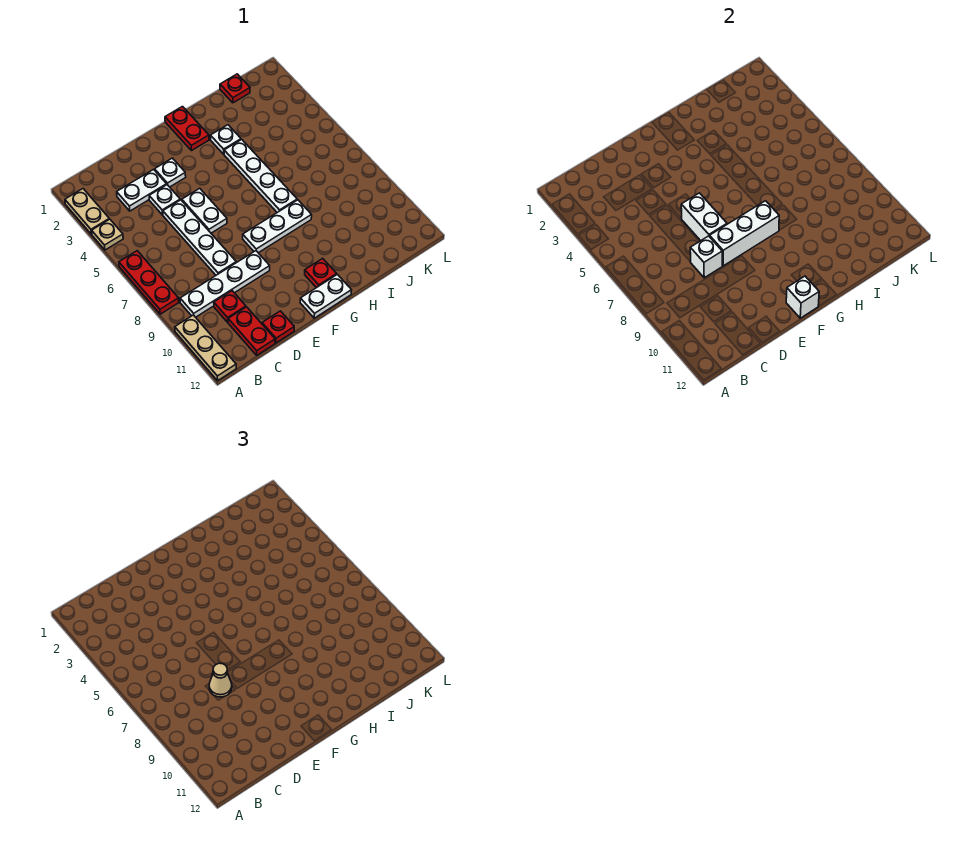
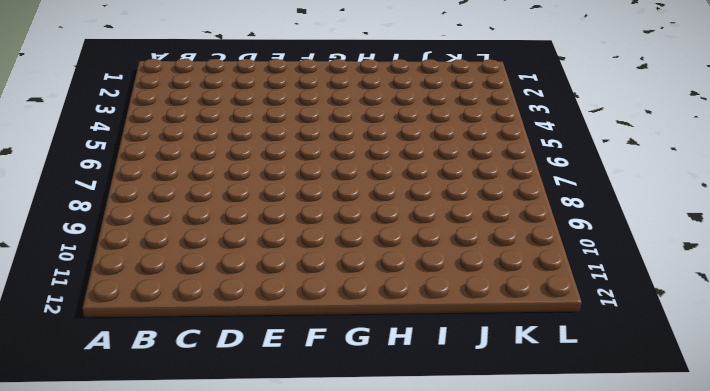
none -> tan plate A2:A3 level 1
none -> tan plate A4 level 1
none -> red plate A6:A8 level 1

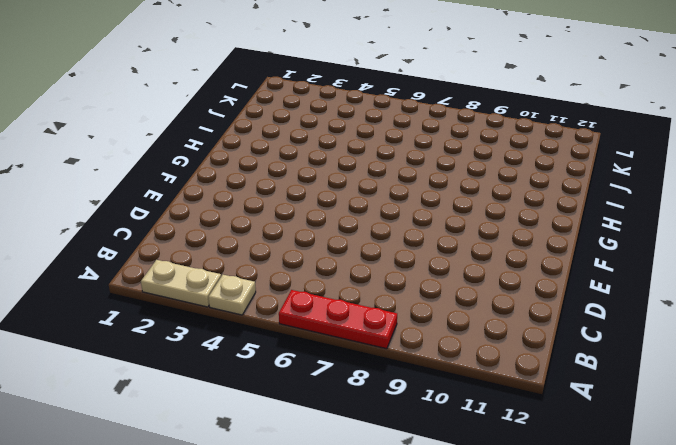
none -> tan plate A10:A12 level 1
none -> white plate B9:E9 level 1
none -> white plate C3:D3 level 1

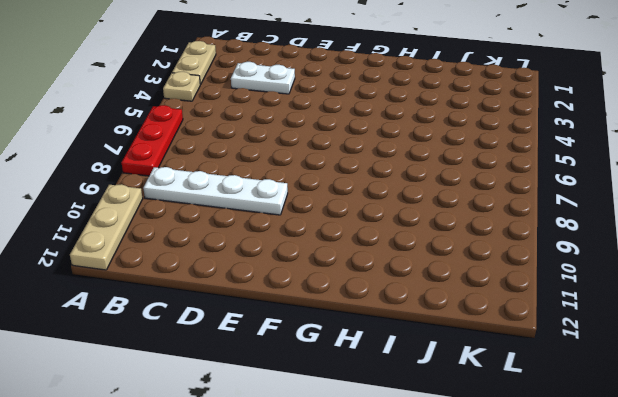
none -> red plate C10 level 1
none -> red plate C11:C12 level 1
none -> white plate D4 level 1

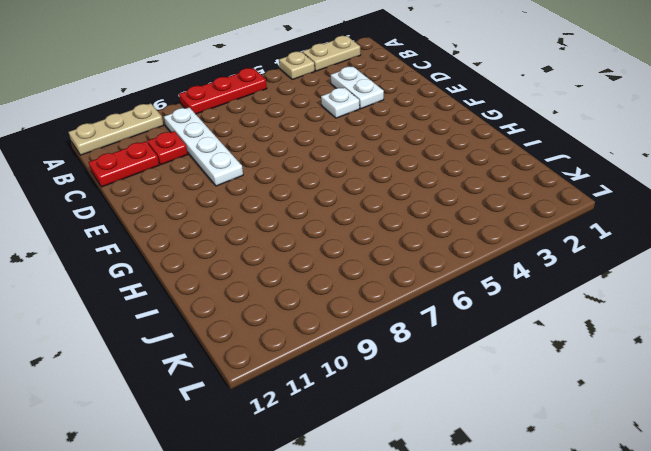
none -> white plate D5:D8 level 1
none -> red plate D12 level 1
none -> white plate E3 level 1

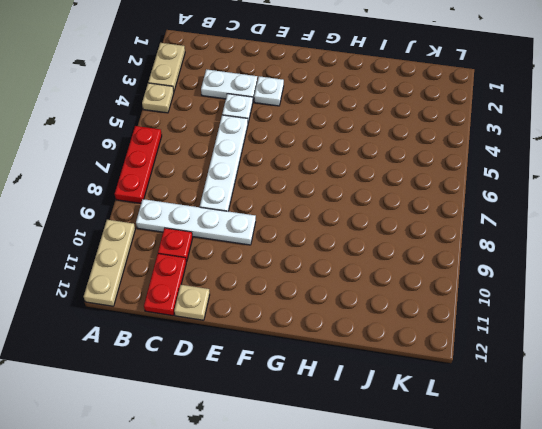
tan plate D12 level 1 -> red plate D12 level 1
none -> white plate E5:E6 level 1
none -> white plate F8:H8 level 1
none -> white plate F12:G12 level 1

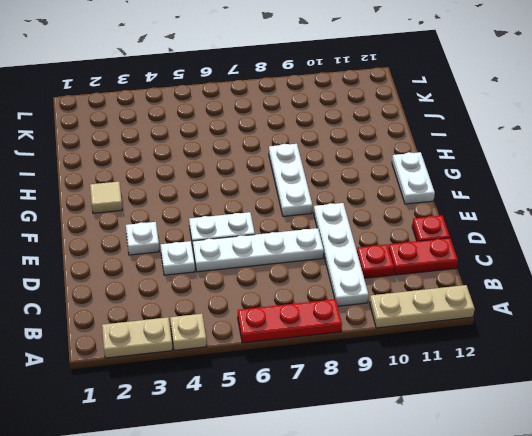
tan tile G2 level 1 -> red plate G1:G2 level 1
none -> white plate C3:D3 level 1
none -> red plate G11 level 1
none -> white plate H3 level 1

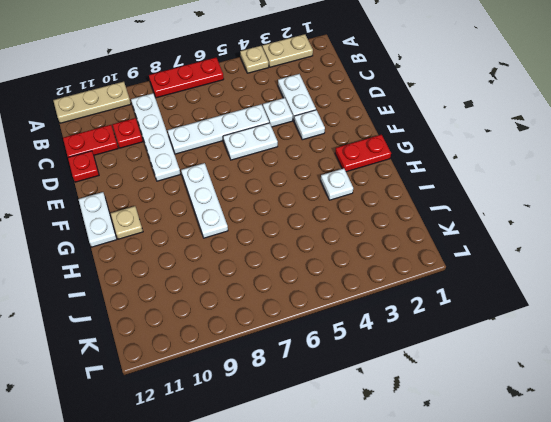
tan plate G11 level 1 -> red plate G11 level 1
none -> white plate H4:H7 level 1
none -> red plate J1 level 1
none -> white brick D8 level 2

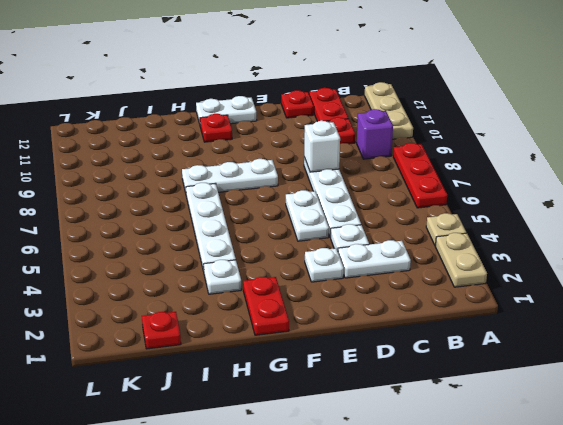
purple brick B9 level 1 -> white plate B9:E9 level 1
none -> white brick E6:E7 level 2
none -> white brick E8:G8 level 2
none -> white brick F12 level 2

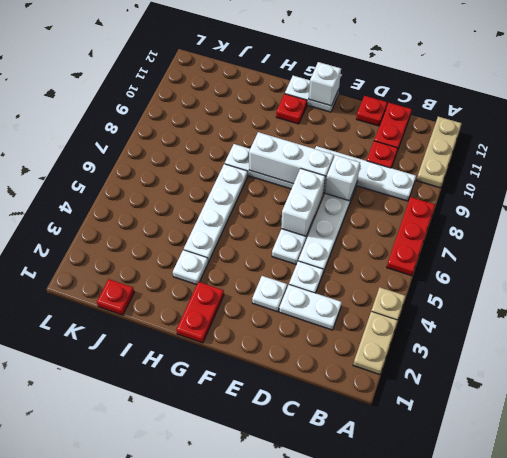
none -> tan cone D8 level 3

